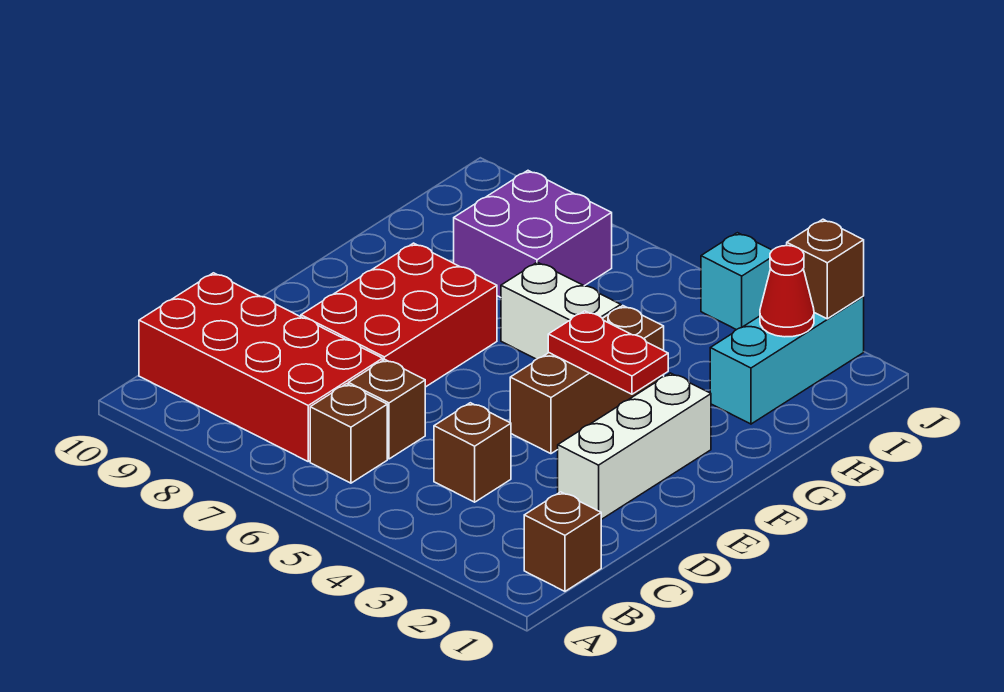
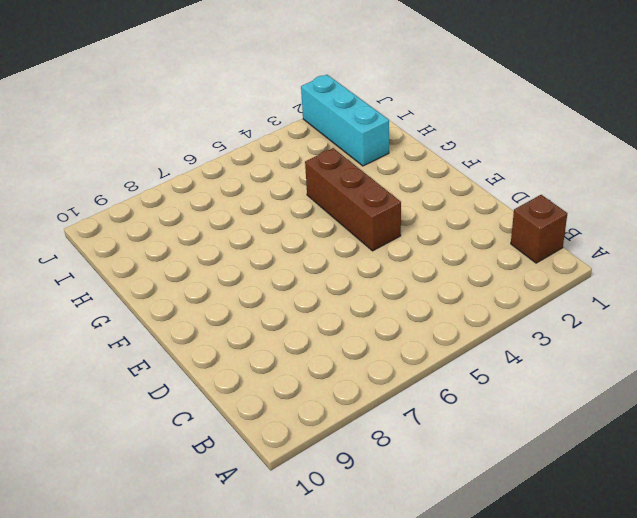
none -> brown brick B6 level 1
none -> red brick B7:C10 level 1
none -> brown brick C4 level 1

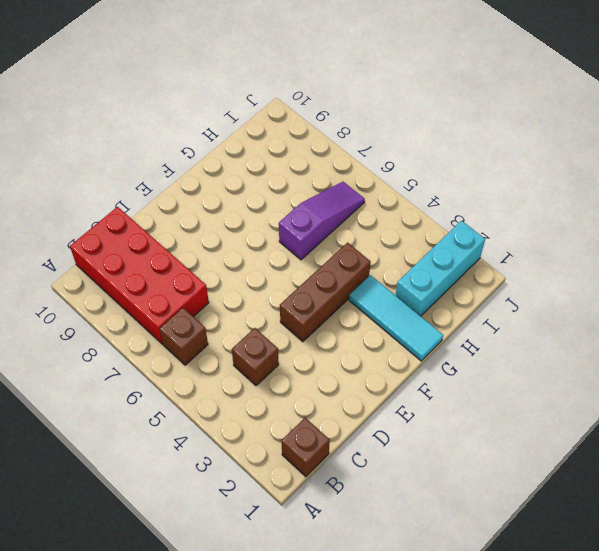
cyan tile G1:G3 level 1 -> none
purple slope G6:I6 level 1 top G -> white brick G5:G6 level 1
none -> brown brick C6 level 1
none -> white brick D2:F2 level 1
none -> red brick D7:F8 level 1

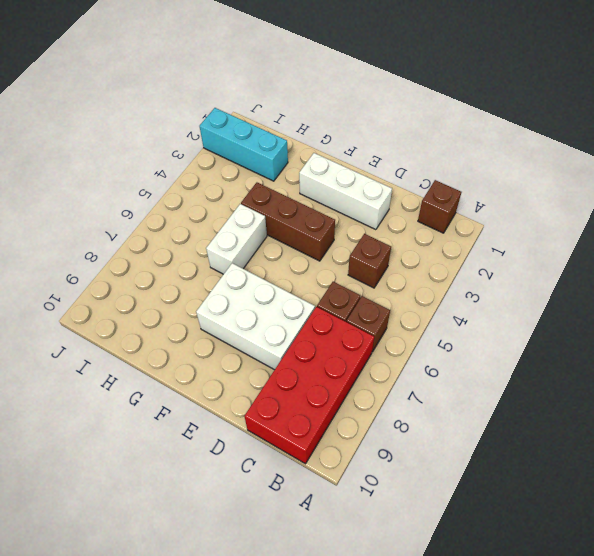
white brick D7:F8 level 1 -> red brick D7:F8 level 1
none -> purple brick H7:I8 level 1
none -> cyan brick J4 level 1
none -> red plate F3:F4 level 2

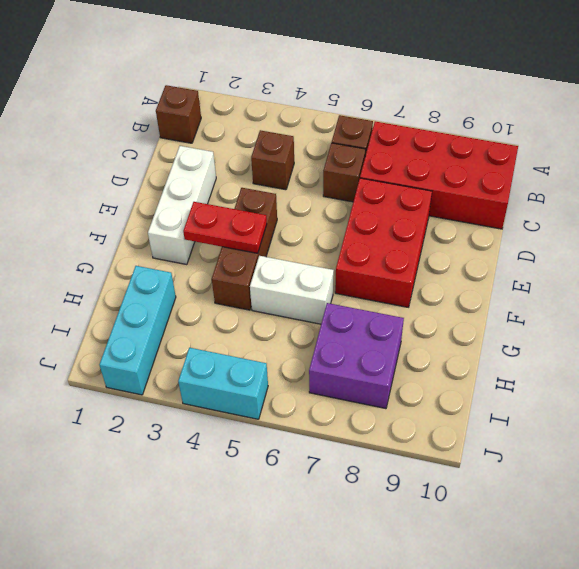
cyan brick J4:J5 level 1 -> cyan brick J4 level 1
none -> red cone I2 level 2
none -> brown brick J2 level 2

